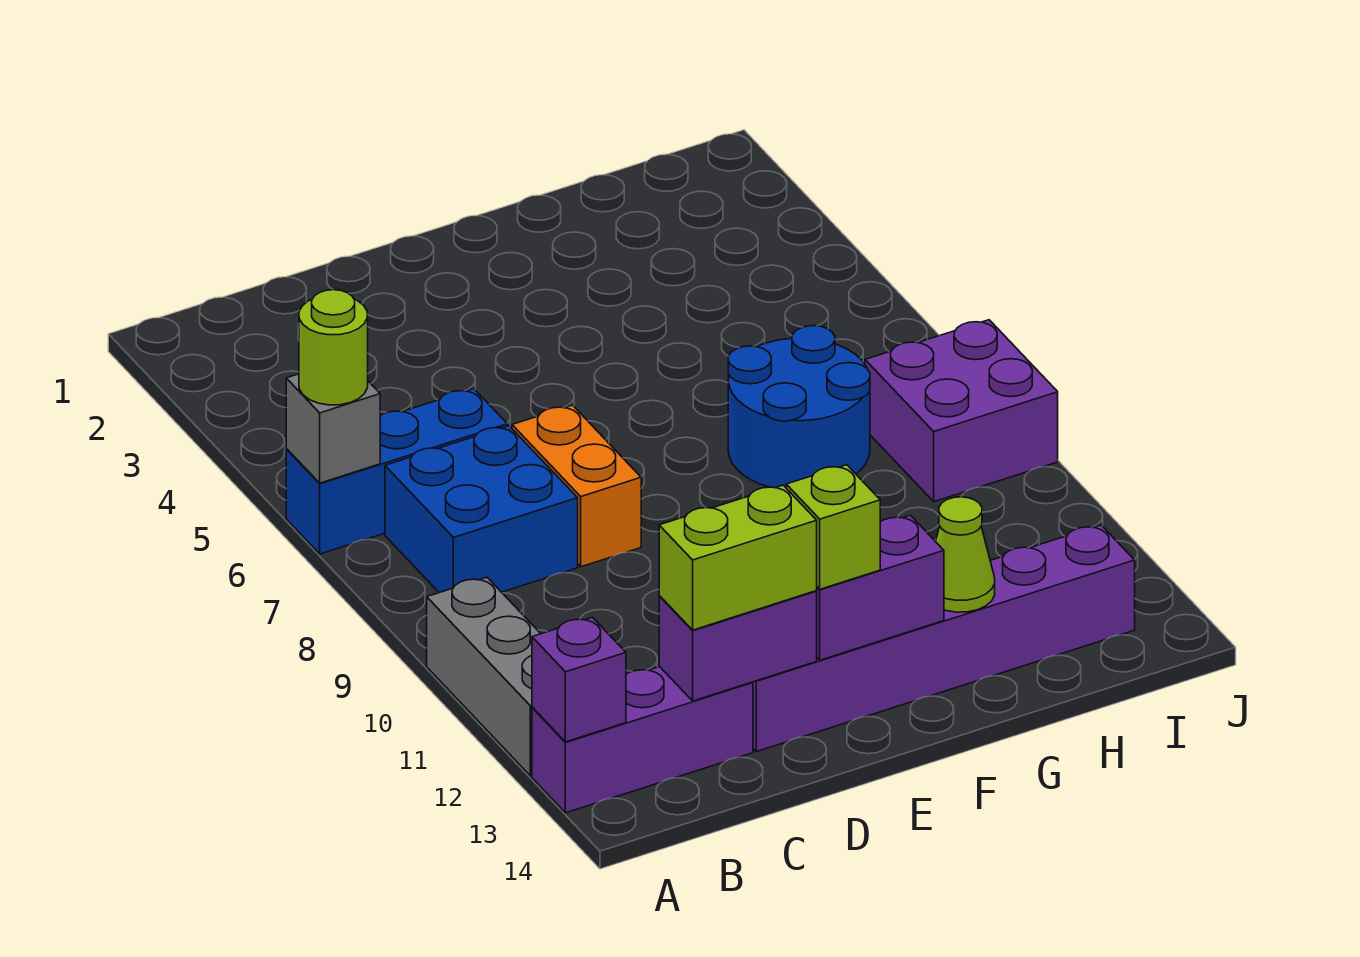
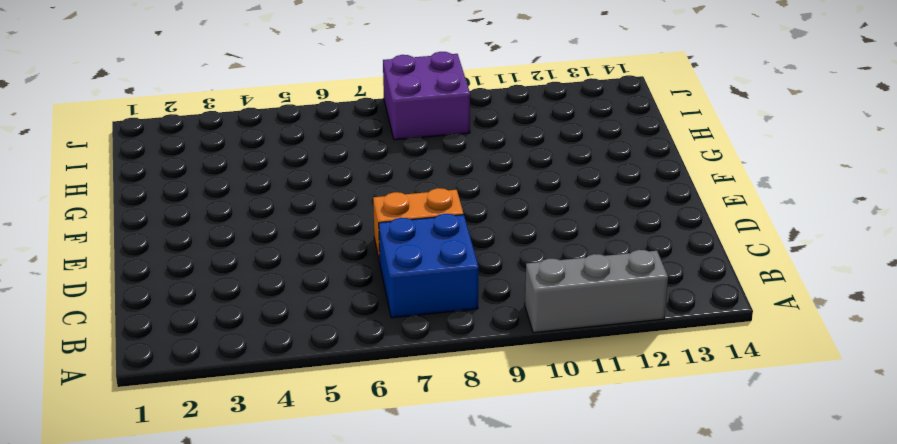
none -> blue brick A6:C6 level 1
none -> purple brick A13:C13 level 1
none -> purple brick D13:I13 level 1

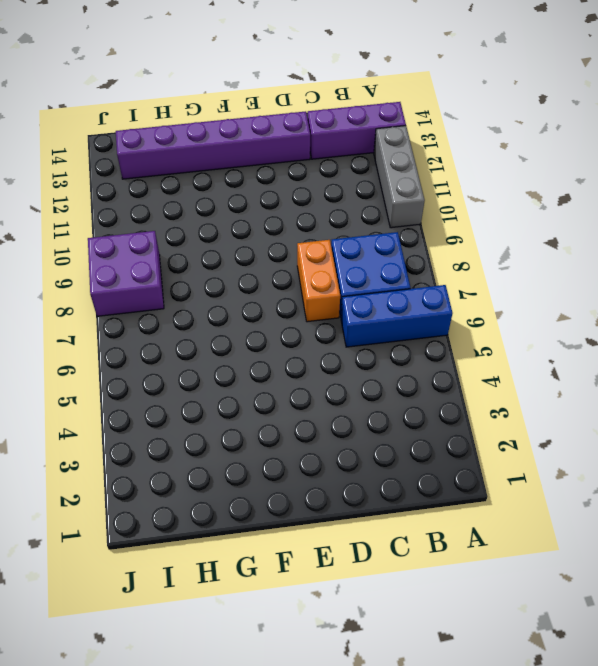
none -> blue round brick G7:H8 level 1
none -> grey brick A6 level 2
none -> purple brick A13 level 2

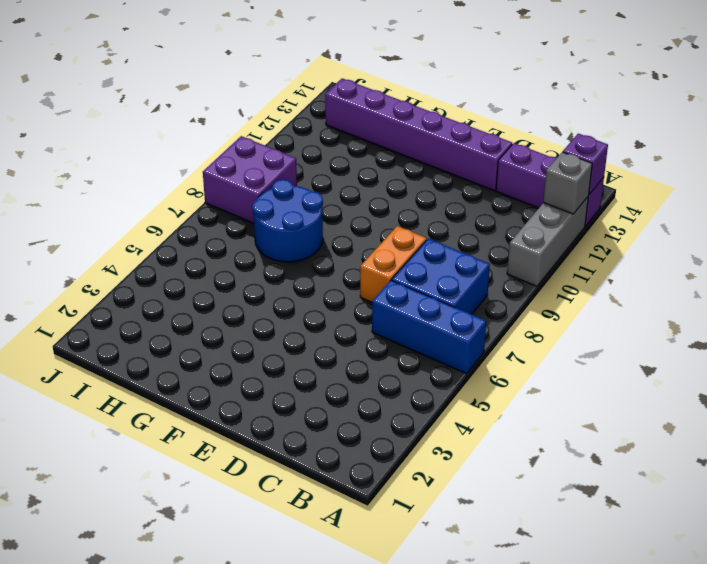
grey brick A12 level 2 -> grey brick A6 level 2
none -> purple brick C13:D13 level 2
none -> purple brick E13:F13 level 2
none -> lime cone G13 level 2

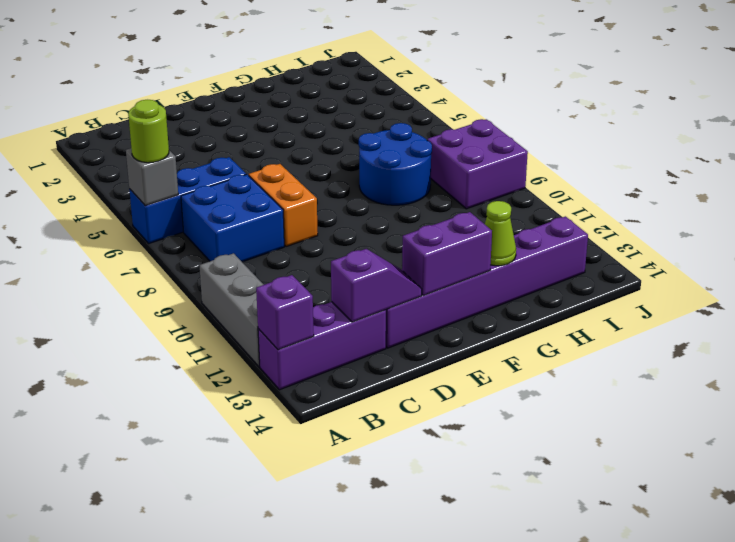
purple slope C13:D13 level 2 top C -> purple brick C13:D13 level 2
none -> lime brick C13:D13 level 3
none -> lime brick E13 level 3

